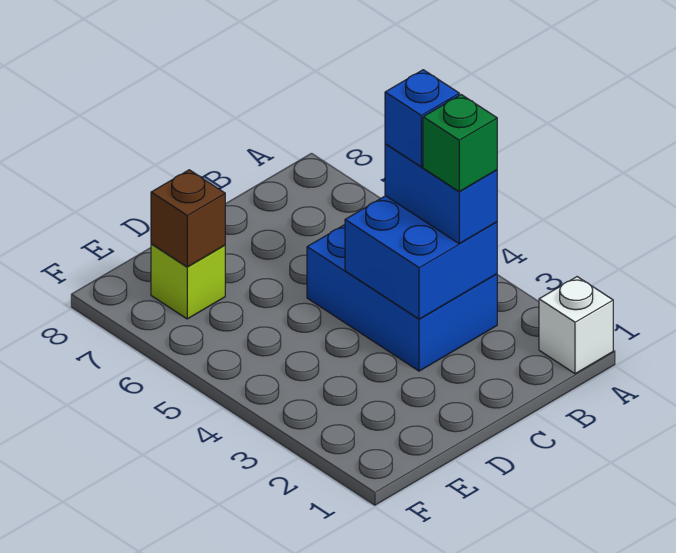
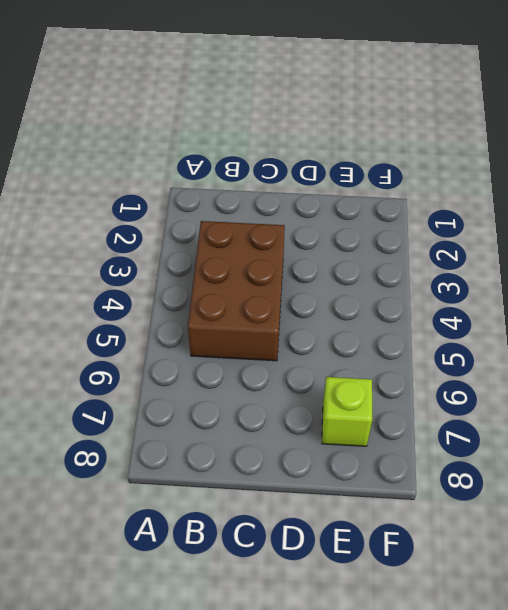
brown brick B3:C5 level 1 -> blue brick B3:C5 level 1
none -> white brick A1 level 1
none -> blue brick B3:C4 level 2

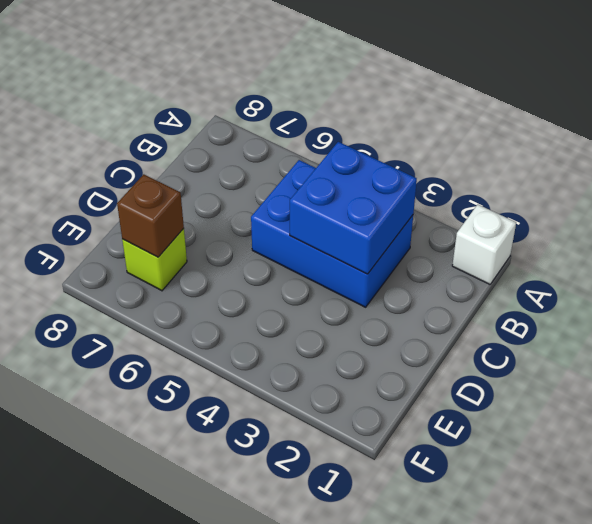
none -> blue brick B3:B4 level 3
none -> green brick B3 level 4

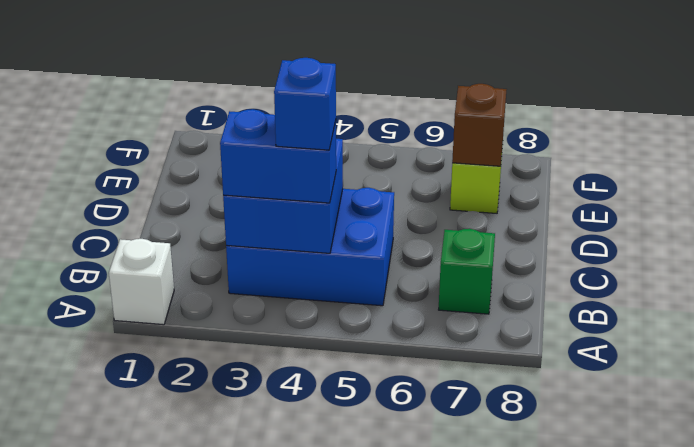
green brick B7 level 1 -> green brick B3 level 4

